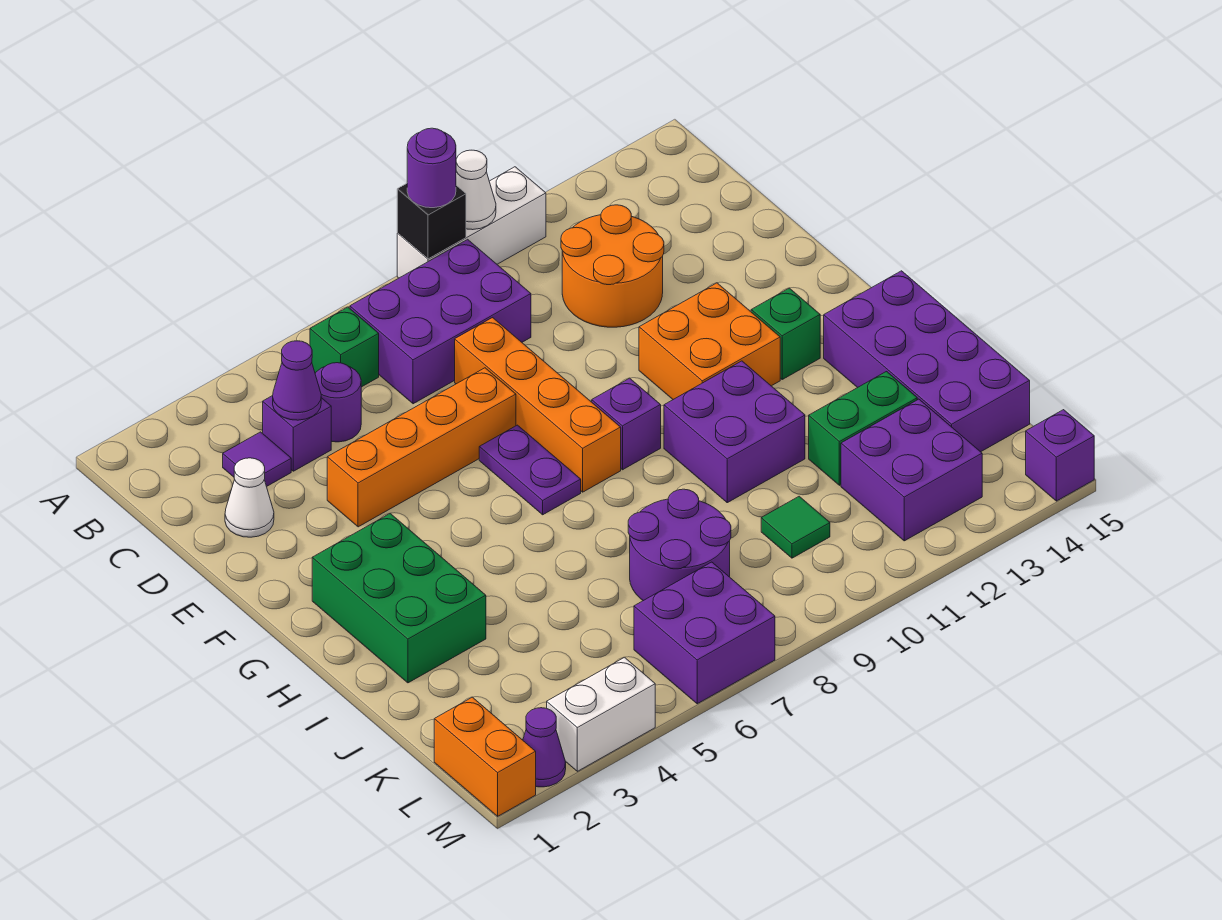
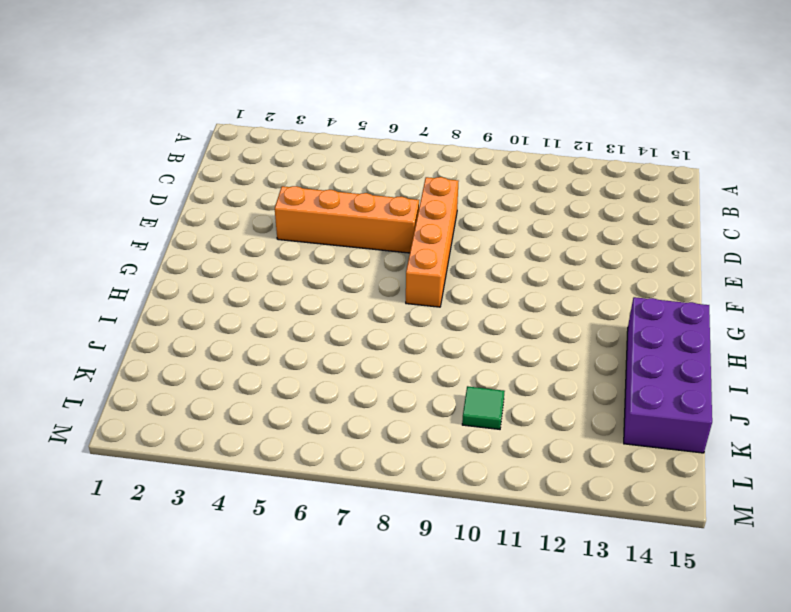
none -> white brick A9:A11 level 1
none -> green brick B6 level 1
none -> purple brick B7:C9 level 1
none -> purple tile C3 level 1

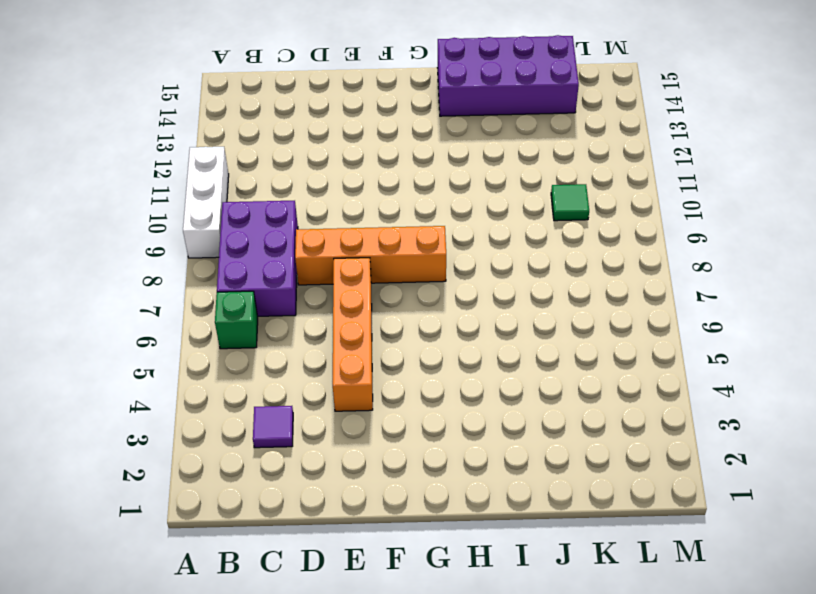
none -> purple brick C4 level 1
none -> purple round brick C5 level 1
none -> orange round brick C11:D12 level 1
none -> white cone D2 level 1

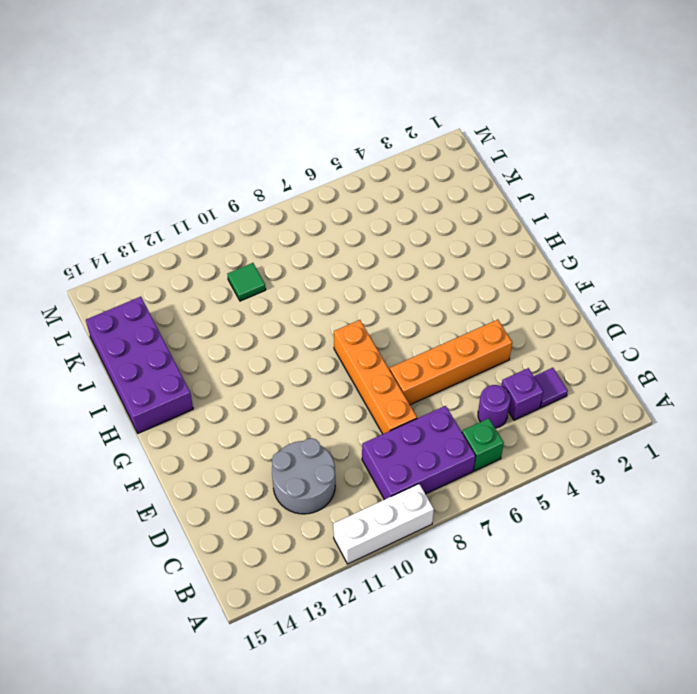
grey round brick C11:D12 level 1 -> orange round brick C11:D12 level 1
none -> white cone D2 level 1
none -> purple plate F7:G7 level 1
none -> orange brick F11:G12 level 1
none -> green brick G2:I3 level 1

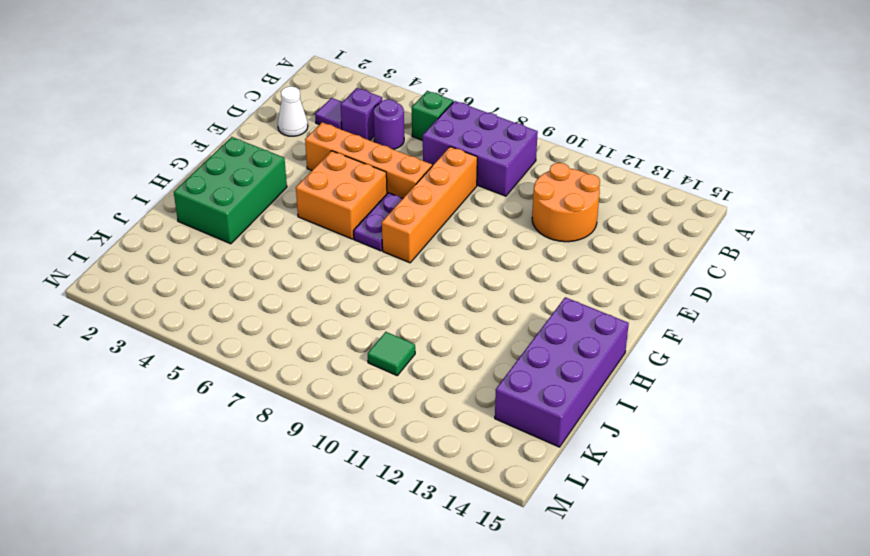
orange brick F5:G6 level 1 -> orange brick F11:G12 level 1
none -> white brick A9:A11 level 1
none -> purple brick G9 level 1
none -> green brick G13 level 1
none -> purple brick H10:I11 level 1

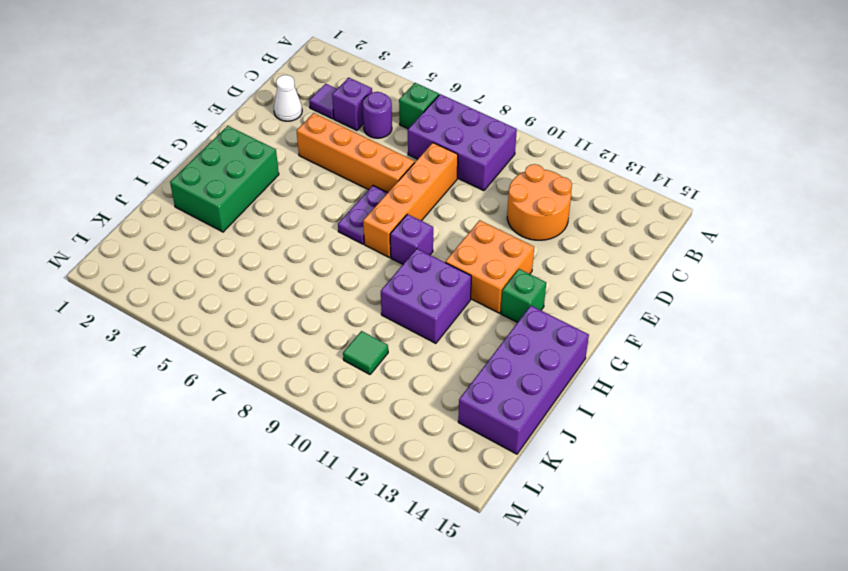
none -> white brick A9:A11 level 1
none -> purple round brick J7:K8 level 1
none -> green brick J12:J13 level 1
none -> purple brick K12:L13 level 1

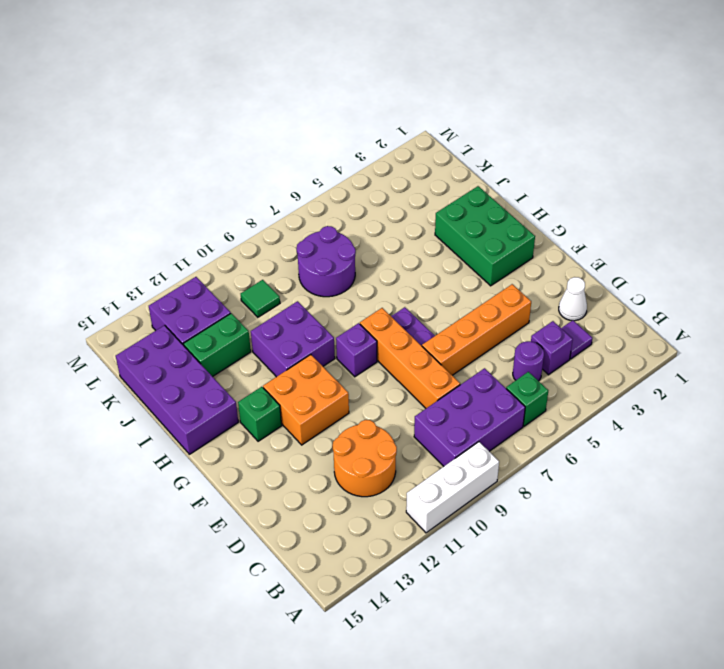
none -> orange brick L1:M1 level 1
none -> purple brick L6:M7 level 1
none -> purple cone M2 level 1
none -> white brick M3:M4 level 1

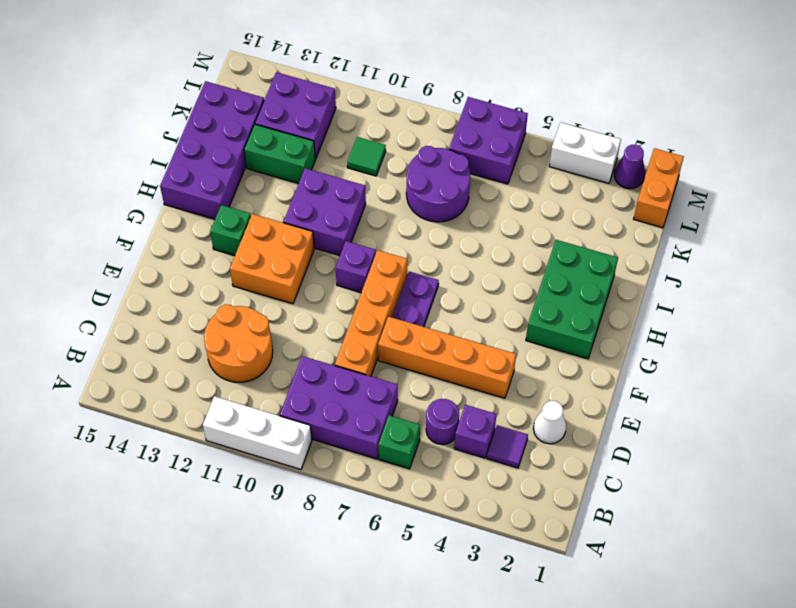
none -> purple brick M15 level 1
none -> black brick A9 level 2
none -> white cone A10 level 2
none -> purple cone C4 level 2

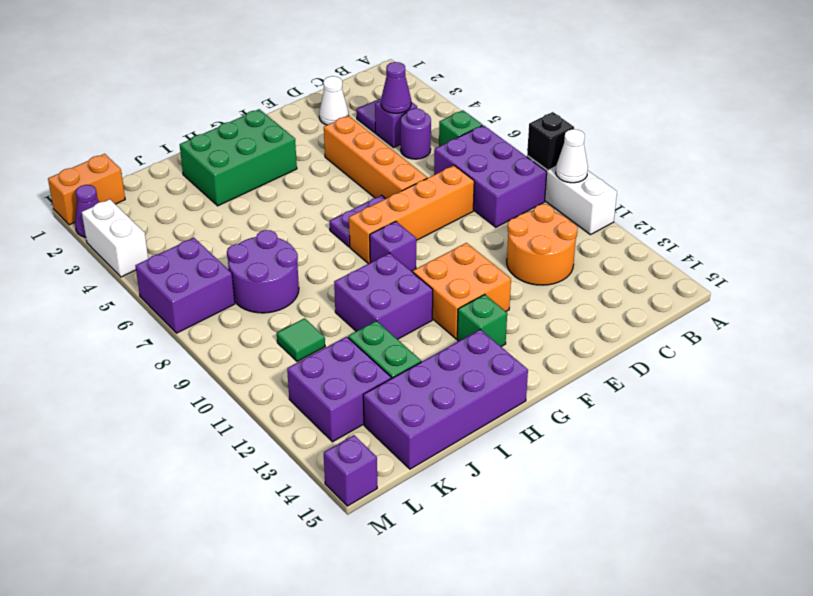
none -> purple round brick A9 level 3

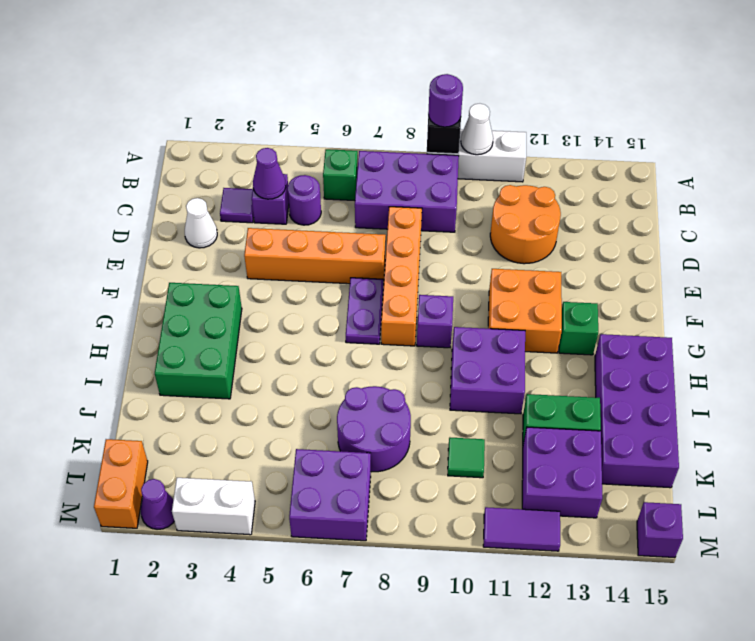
purple tile M11:M12 level 1 -> none

